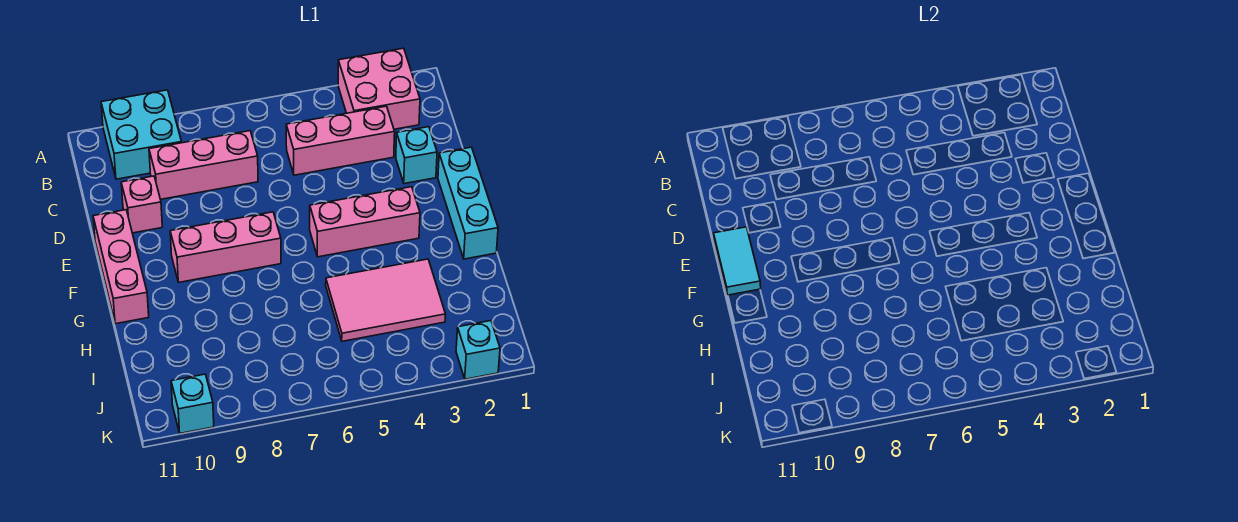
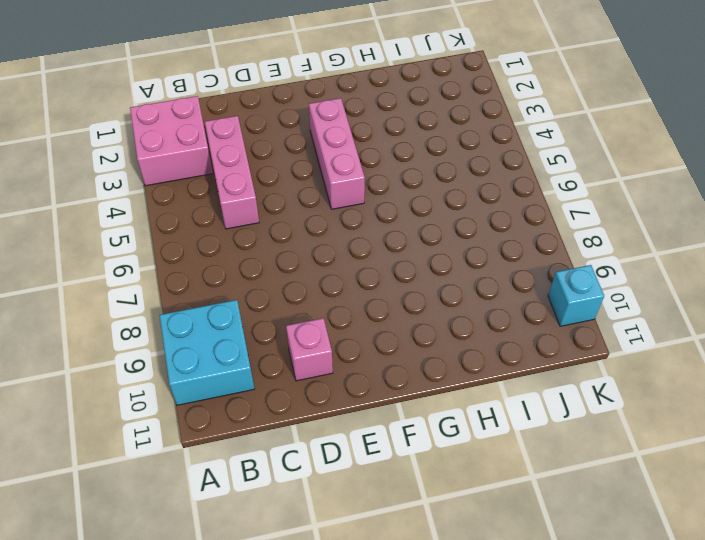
none -> pink brick C7:C9 level 1
none -> cyan brick D2 level 1
none -> cyan brick E1:G1 level 1

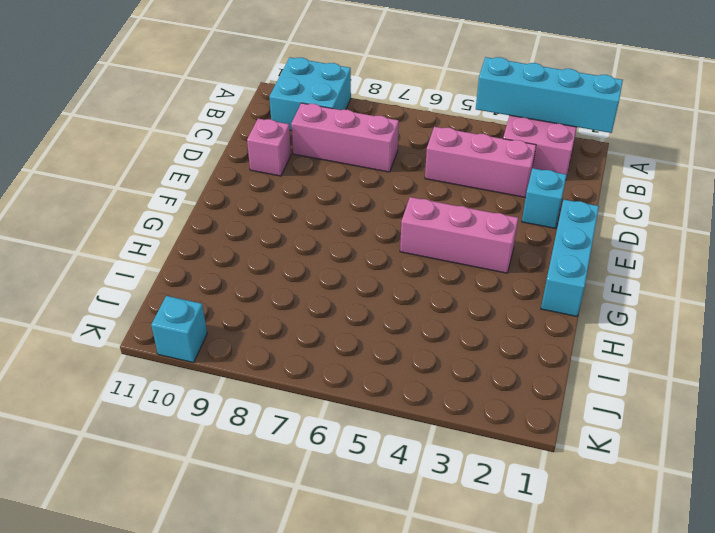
cyan brick A1:A4 level 2 -> none
none -> pink brick E11:G11 level 1
none -> pink brick F7:F9 level 1
none -> pink tile H3:I5 level 1

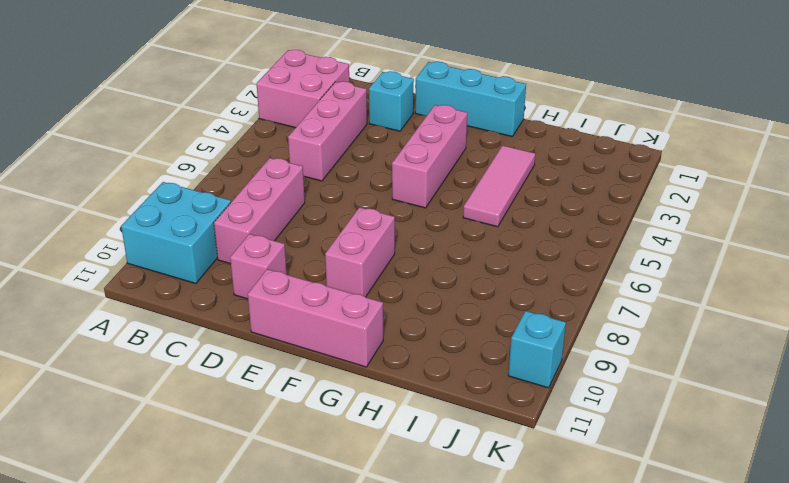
pink brick F8:F9 level 1 -> pink brick F7:F9 level 1
pink tile H3:H5 level 1 -> pink tile H3:I5 level 1
none -> cyan brick K2 level 1
none -> cyan tile E11:F11 level 2

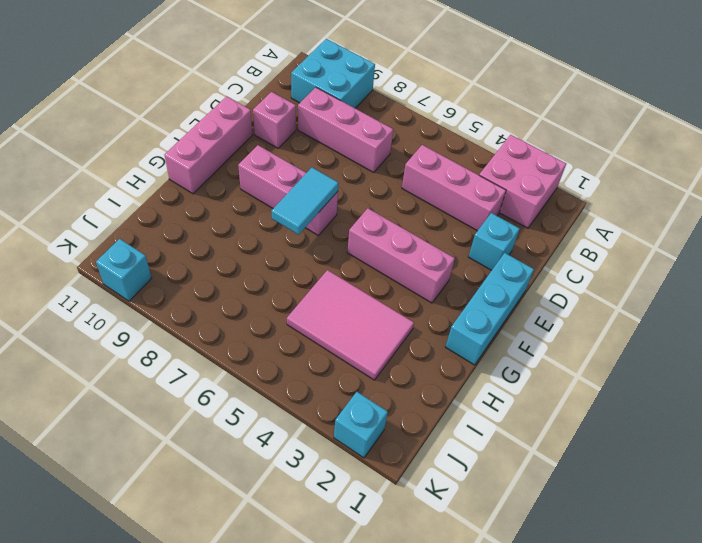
cyan tile F7:G7 level 2 -> cyan tile E11:F11 level 2

